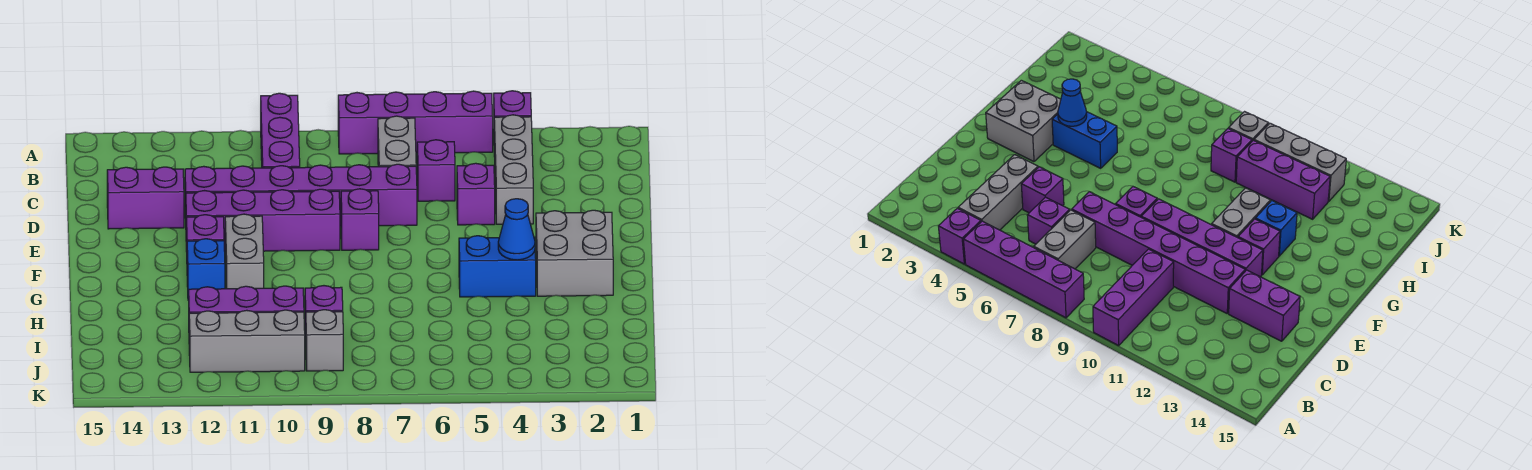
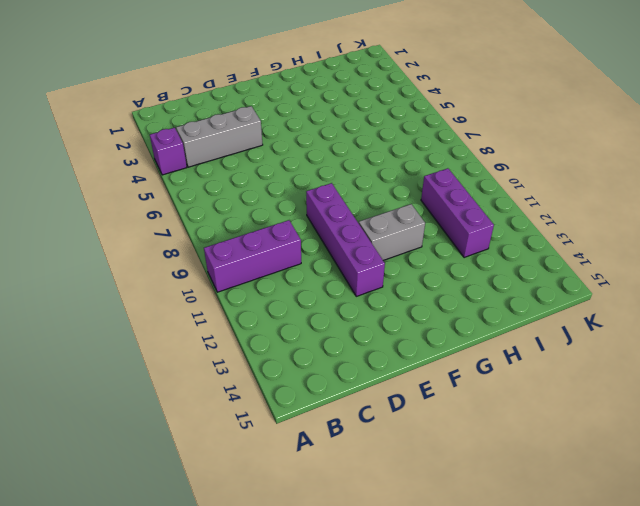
none -> purple brick A5:A8 level 1
none -> grey brick B7:C7 level 1
none -> purple brick C6 level 1

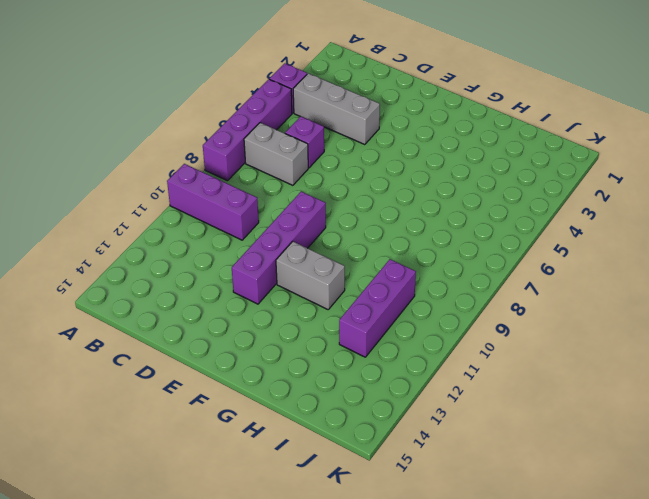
none -> purple brick D5 level 1
none -> purple brick D7:D12 level 1
none -> purple brick D13:D14 level 1

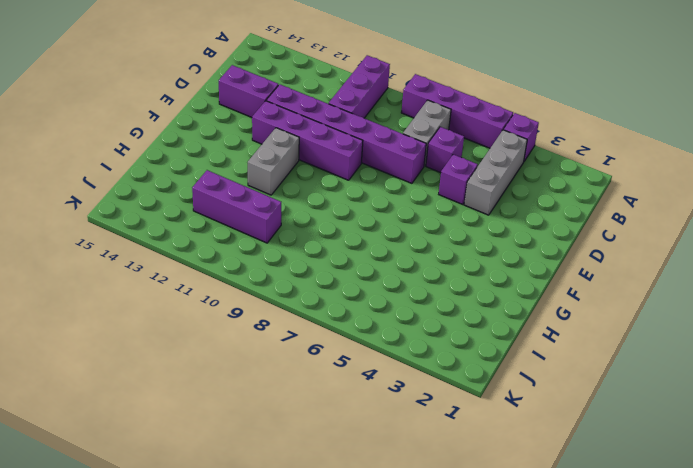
none -> purple brick E8 level 1
none -> grey brick F2:G3 level 1
none -> purple brick F12 level 1

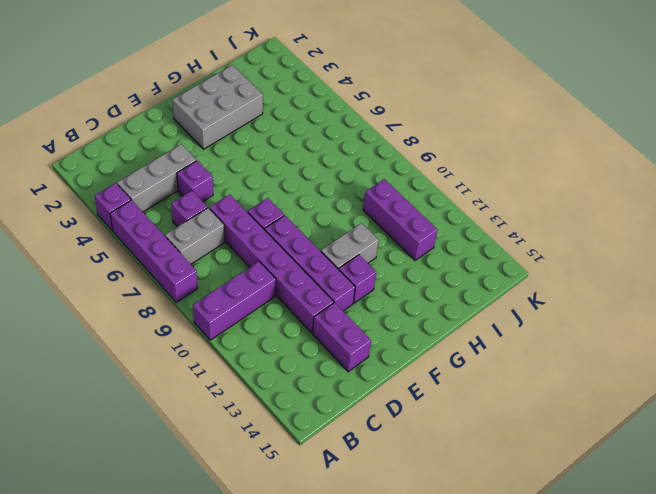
grey brick F2:H3 level 1 -> grey brick F2:G3 level 1
none -> blue brick G4:G5 level 1
none -> blue brick G12 level 1
none -> purple brick I9 level 1

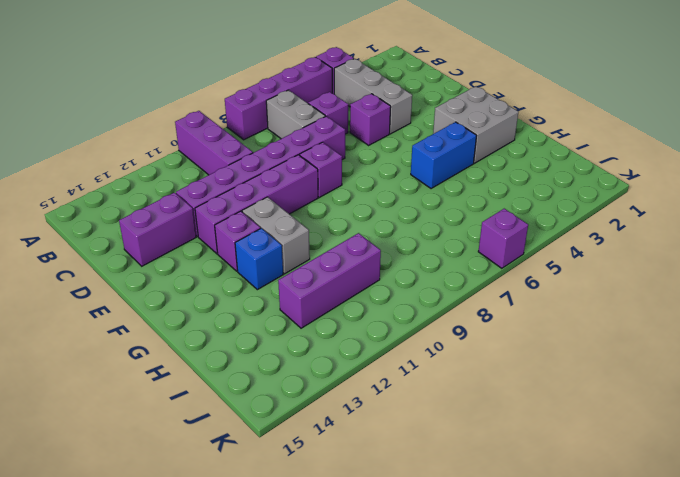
purple brick K6 level 1 -> purple brick I9 level 1
none -> grey brick J9 level 1
none -> grey brick J10:J12 level 1
none -> blue cone G4 level 2

